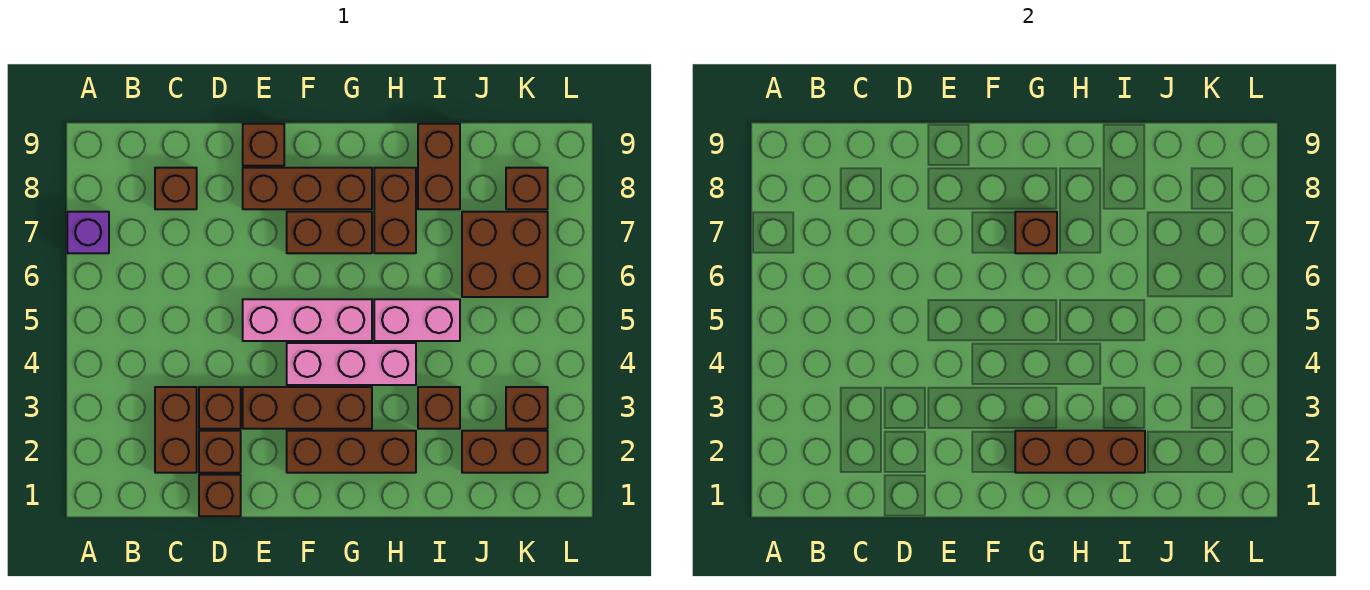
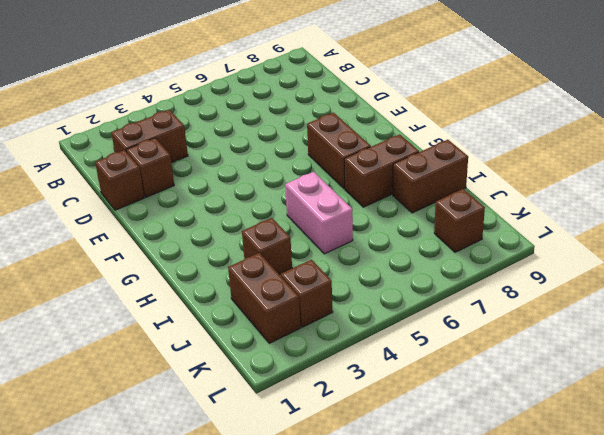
none -> purple brick A7 level 1
none -> brown brick C8 level 1
none -> brown brick D3 level 1

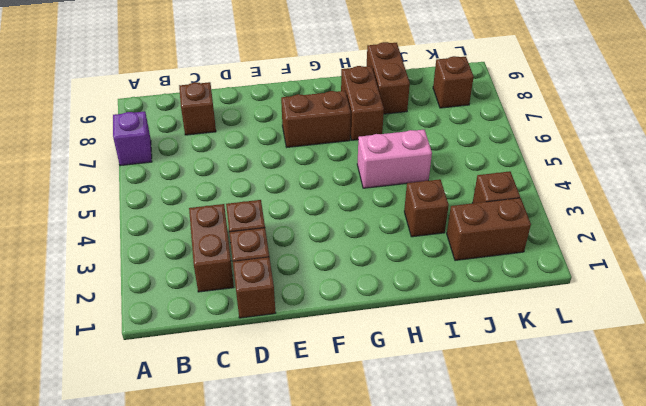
none -> brown brick E3:G3 level 1
none -> pink brick E5:G5 level 1
none -> brown brick E8:G8 level 1

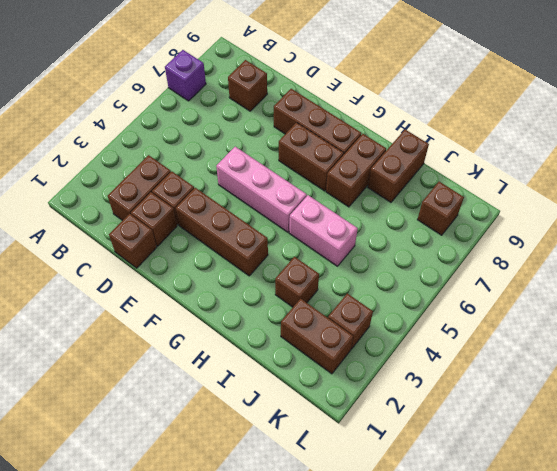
none -> brown brick E9 level 1
none -> brown brick F2:H2 level 1
none -> pink brick F4:H4 level 1

